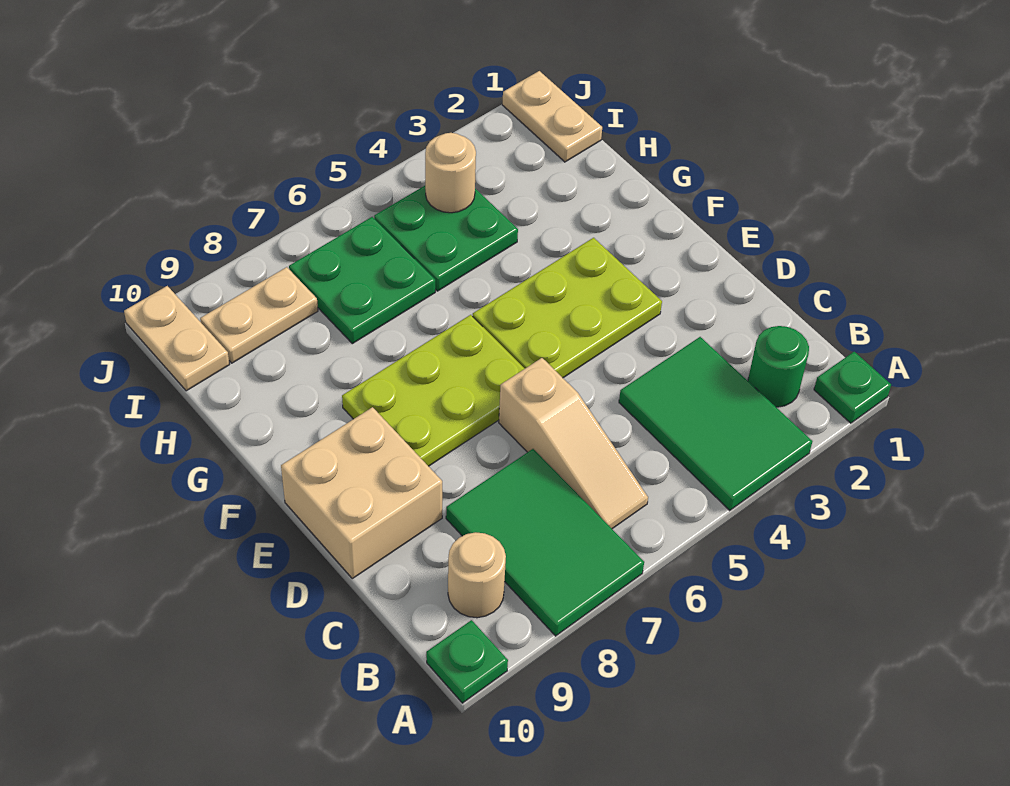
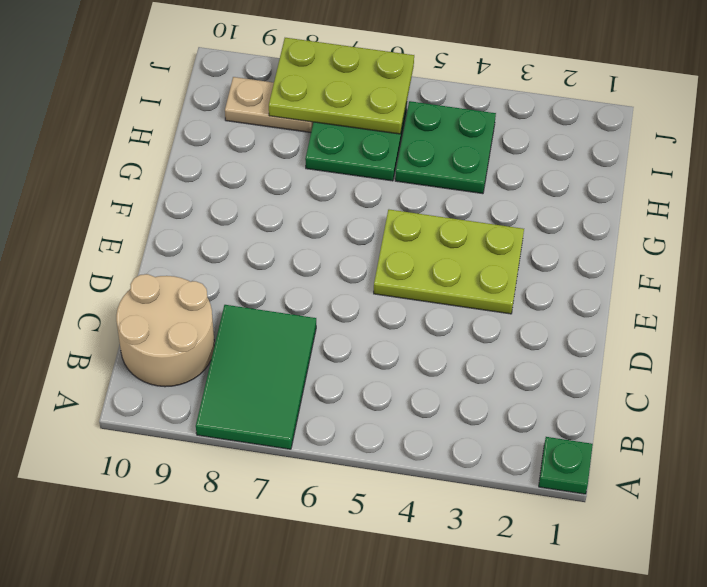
tan round brick B9:C10 level 1 -> tan round brick B9 level 1
lime plate I6:J8 level 2 -> lime plate E6:F8 level 1
none -> green tile A3:C4 level 1
none -> green plate A10 level 1
none -> green round brick B2 level 1

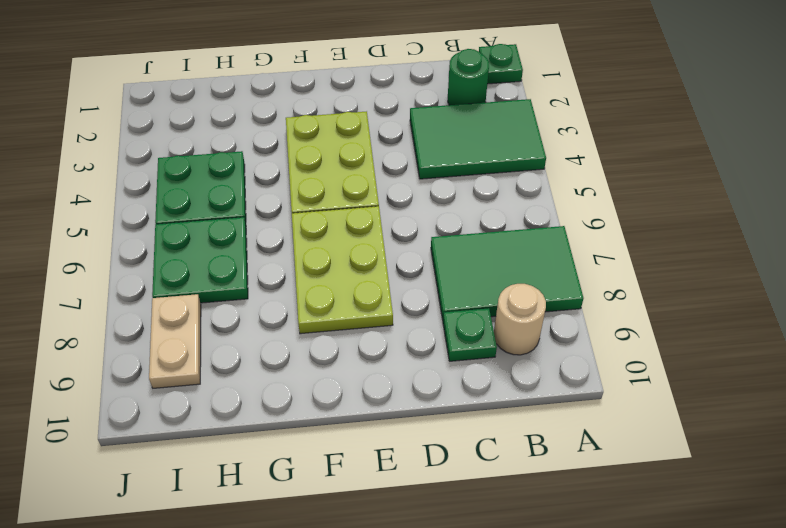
green plate C9 level 1 -> green plate A10 level 1
none -> tan slope B6:D6 level 1 top D
none -> tan brick D9:E10 level 1
none -> tan plate I1:J1 level 1

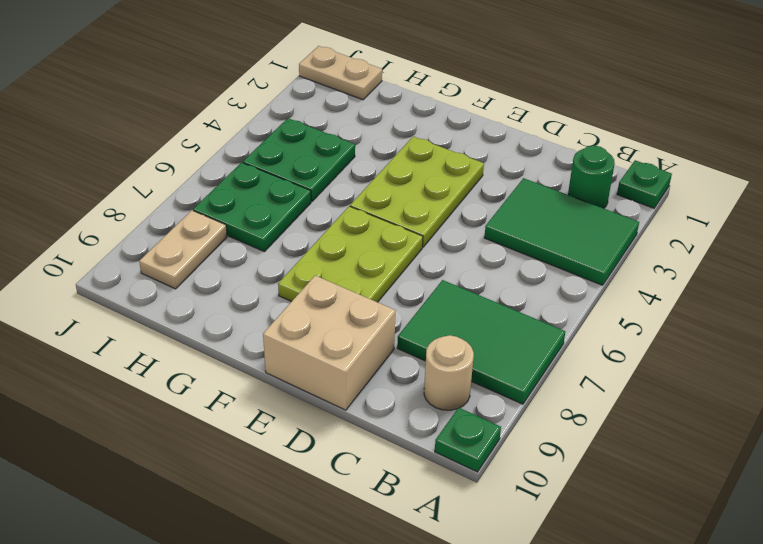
none -> tan slope B6:D6 level 1 top D
none -> tan plate I10:J10 level 1
none -> tan round brick I4 level 2

